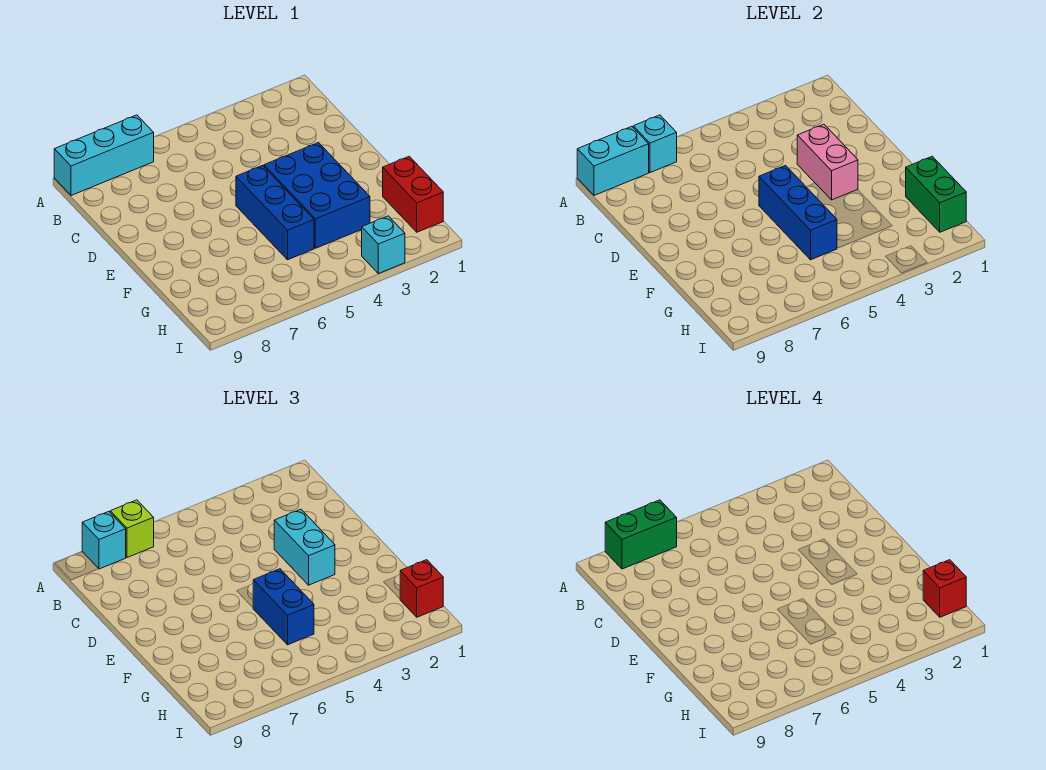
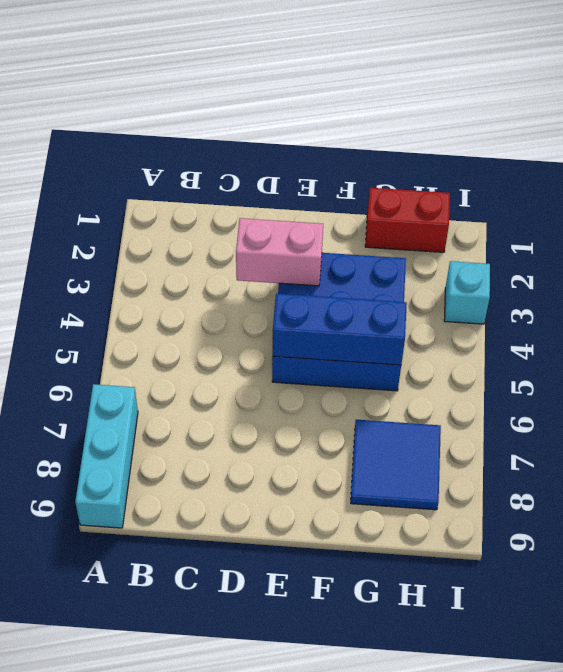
blue tile G7:H8 level 1 -> none
none -> cyan brick A7 level 2
none -> cyan brick A8:A9 level 2
none -> green brick G1:H1 level 2

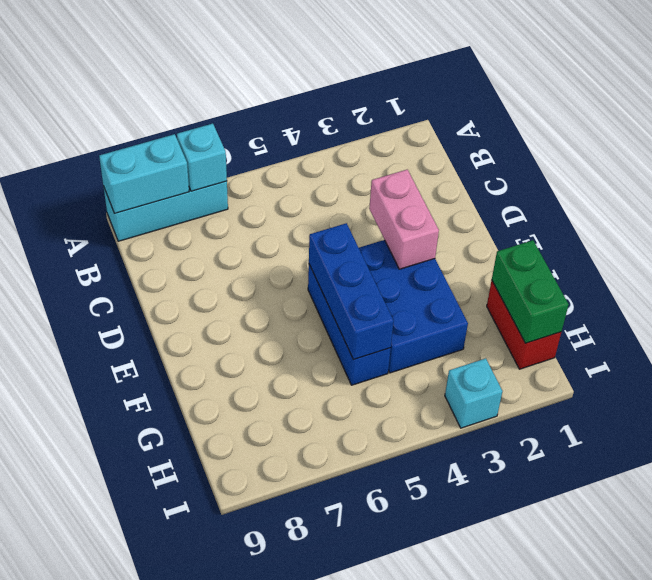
none -> lime brick A7 level 3
none -> cyan brick A8 level 3
none -> cyan brick D3:E3 level 3

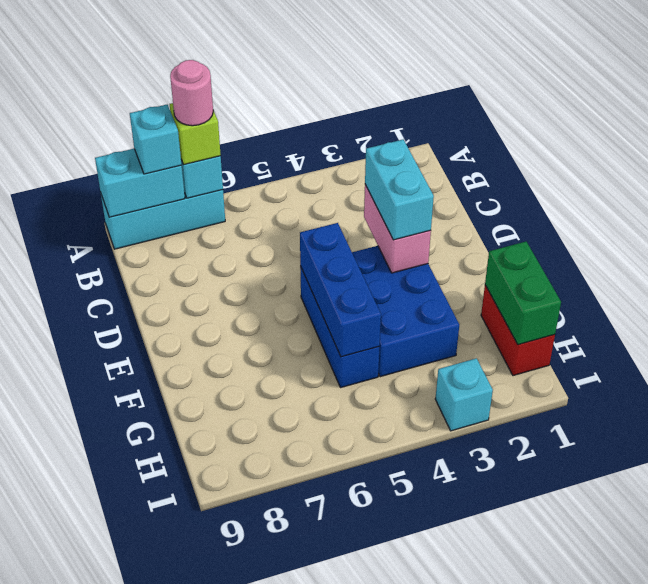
pink round brick A7 level 4 -> green brick A7:A8 level 4
none -> blue brick F5:G5 level 3
none -> red brick H1 level 3
none -> red brick H1 level 4

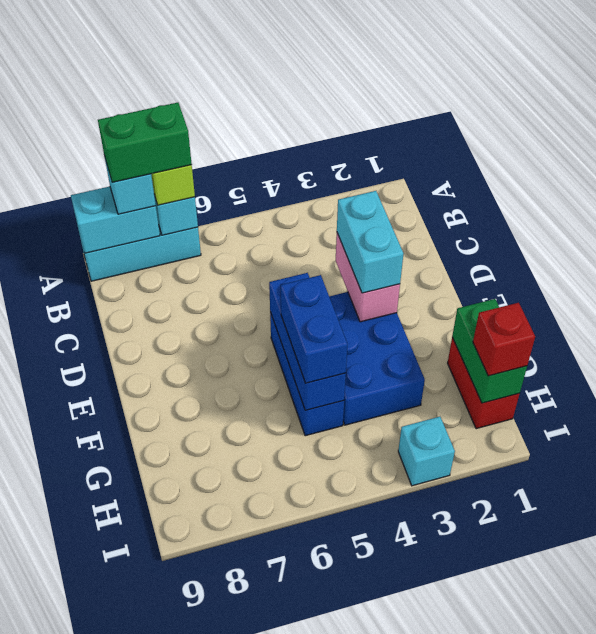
none -> red brick H1 level 4

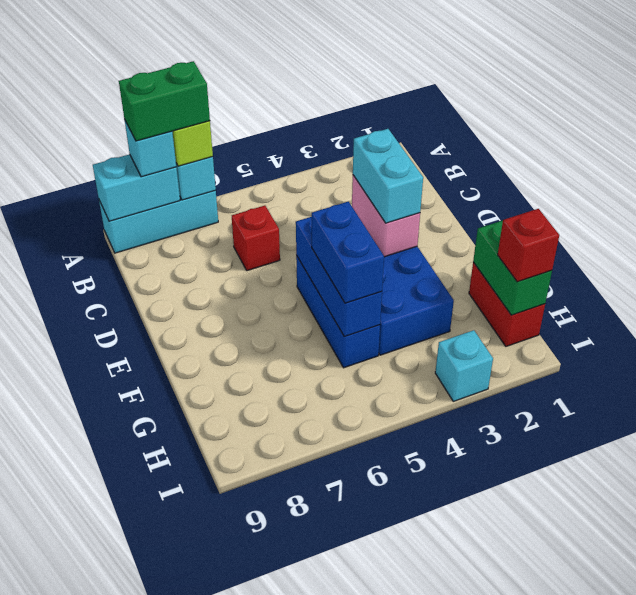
red brick C6 level 1 -> red brick H1 level 4

